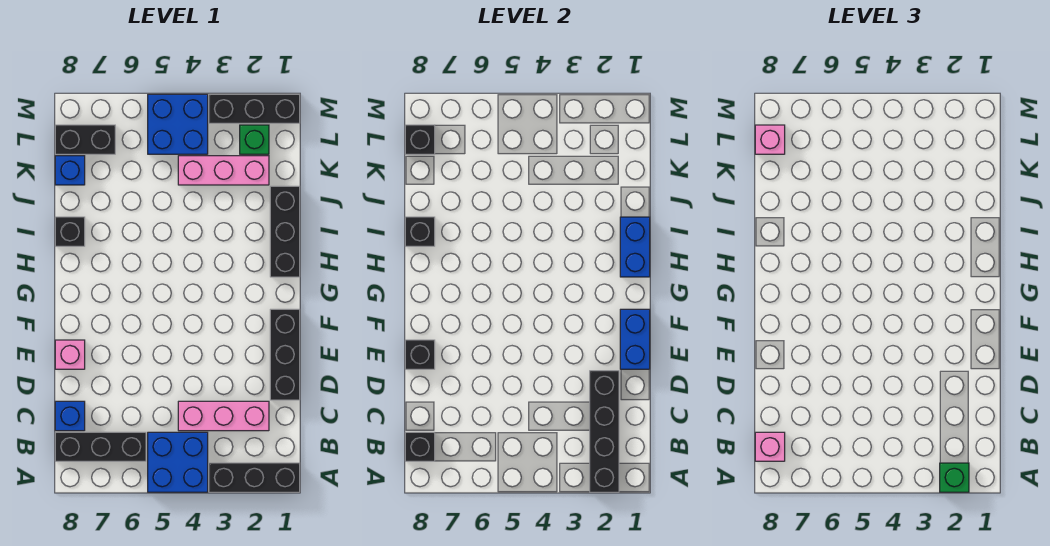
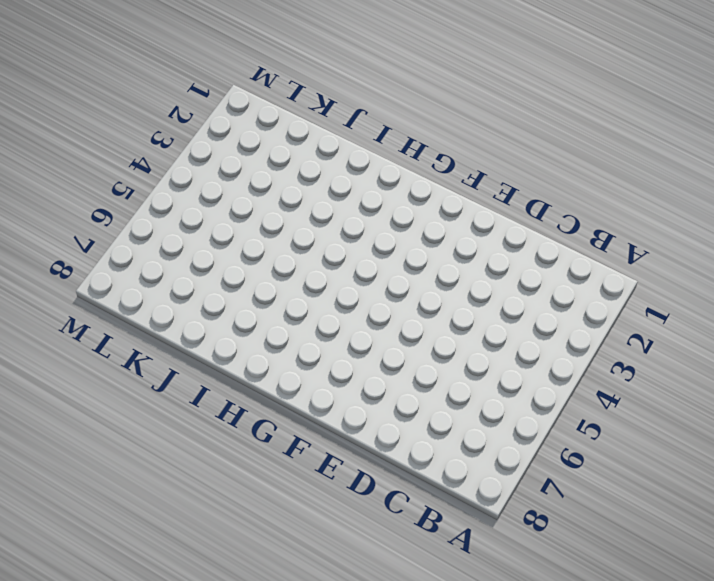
none -> black brick A1:A3 level 1
none -> blue brick A4:B5 level 1
none -> black brick B6:B8 level 1

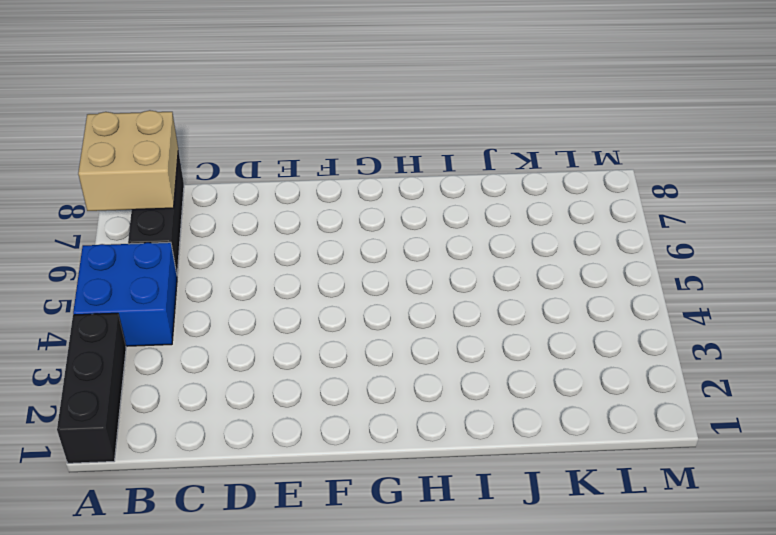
tan brick A7:B8 level 2 -> black brick B8 level 2
none -> pink brick C2:C4 level 1
none -> blue brick C8 level 1
none -> black brick D1:F1 level 1

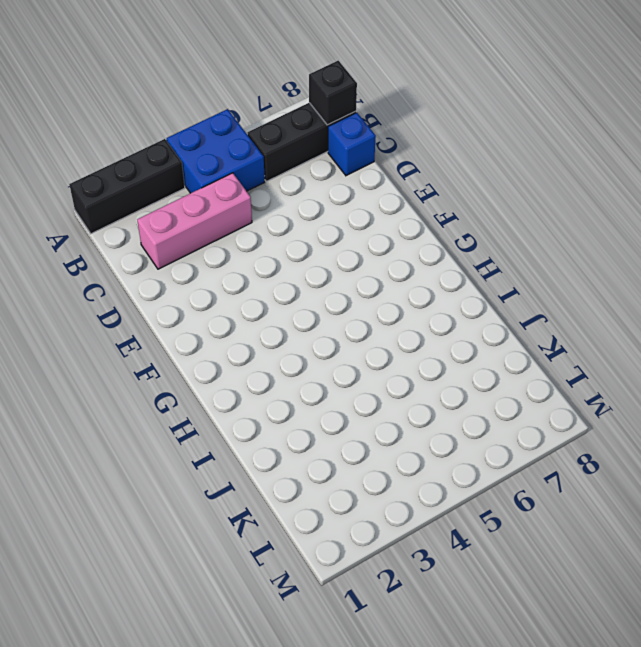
none -> black brick D1:F1 level 1
none -> pink brick E8 level 1
none -> black brick H1:J1 level 1

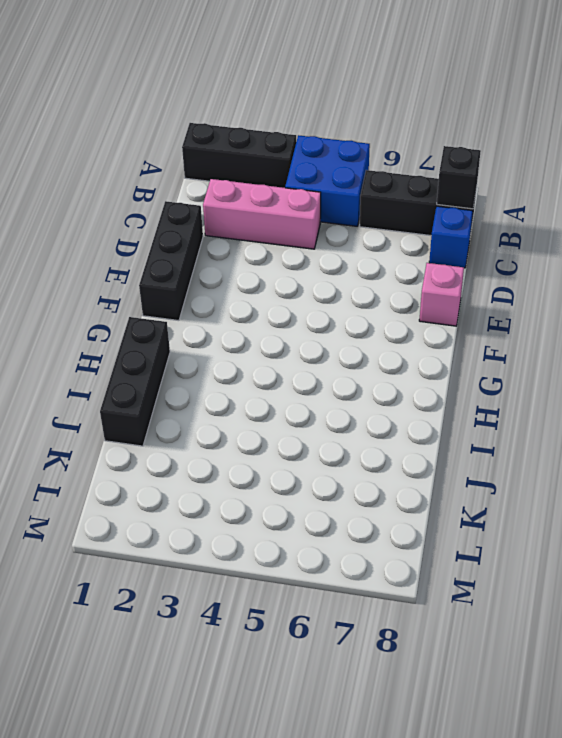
none -> black brick I8 level 1
none -> pink brick K2:K4 level 1
none -> blue brick K8 level 1

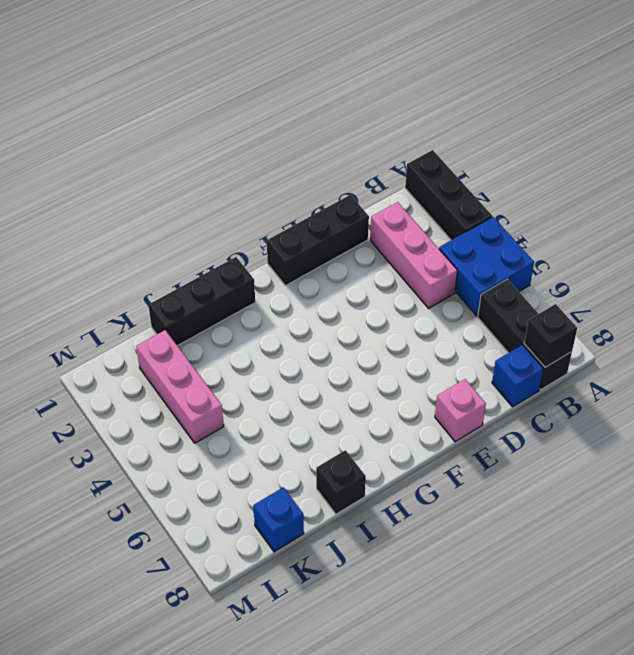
none -> green brick L2 level 1
none -> blue brick L4:M5 level 1
none -> black brick L7:L8 level 1

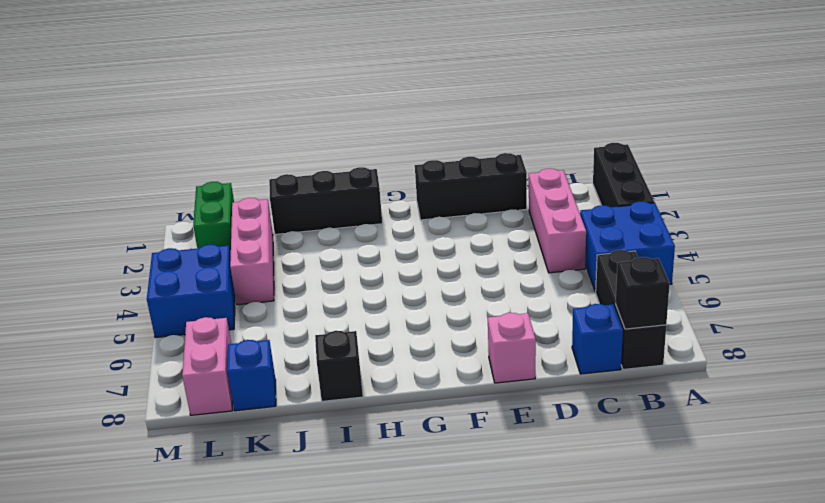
green brick L1:L2 level 1 -> green brick L2 level 1
pink brick L7:L8 level 1 -> black brick L7:L8 level 1
none -> black brick M1:M3 level 1
none -> black brick A2:D2 level 2
none -> blue brick E1:F1 level 2

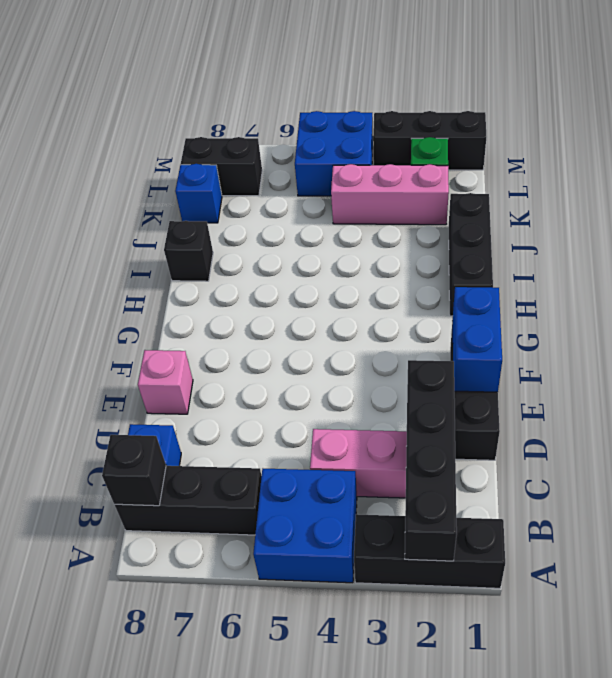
none -> black brick E8 level 2
none -> blue brick H1:I1 level 2
none -> black brick I8 level 2

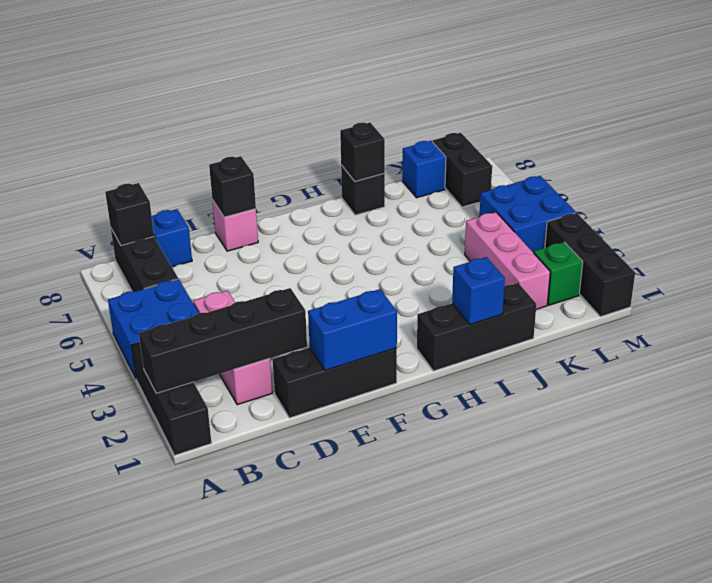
blue brick I1 level 2 -> blue brick H1:I1 level 2
none -> black brick L8 level 2
none -> green brick A2 level 3
none -> pink brick B8 level 3

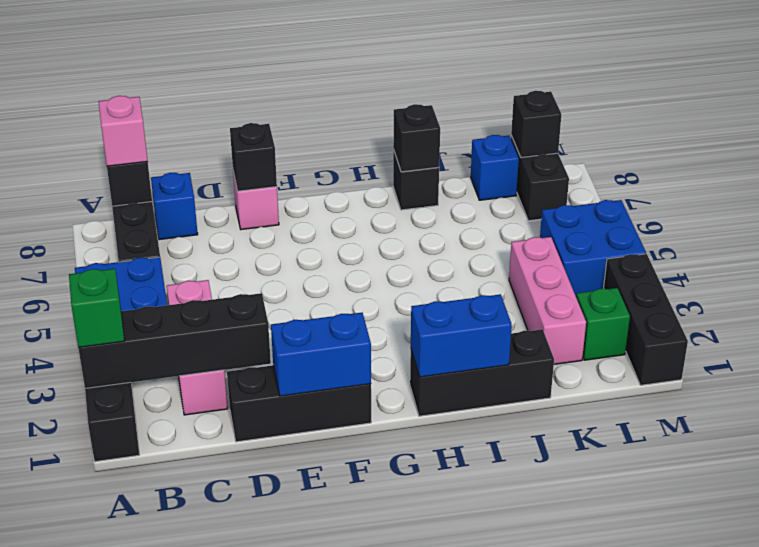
none -> pink brick L8 level 3

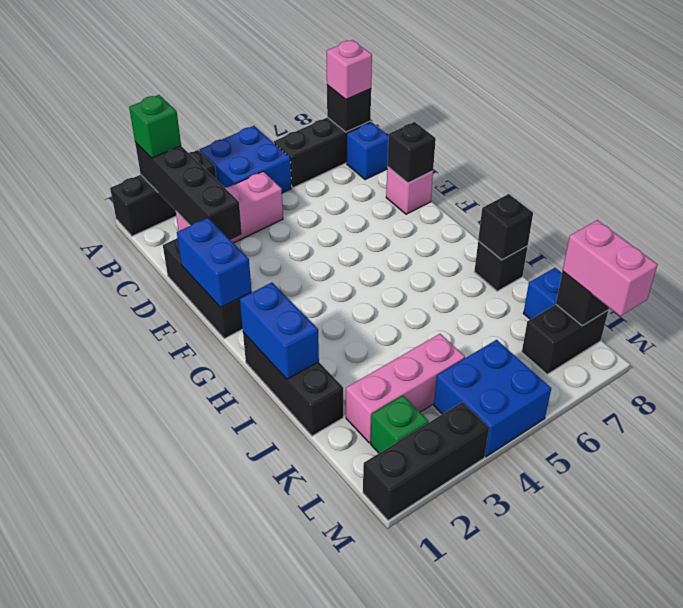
pink brick L8:M8 level 3 -> pink brick L8 level 3

